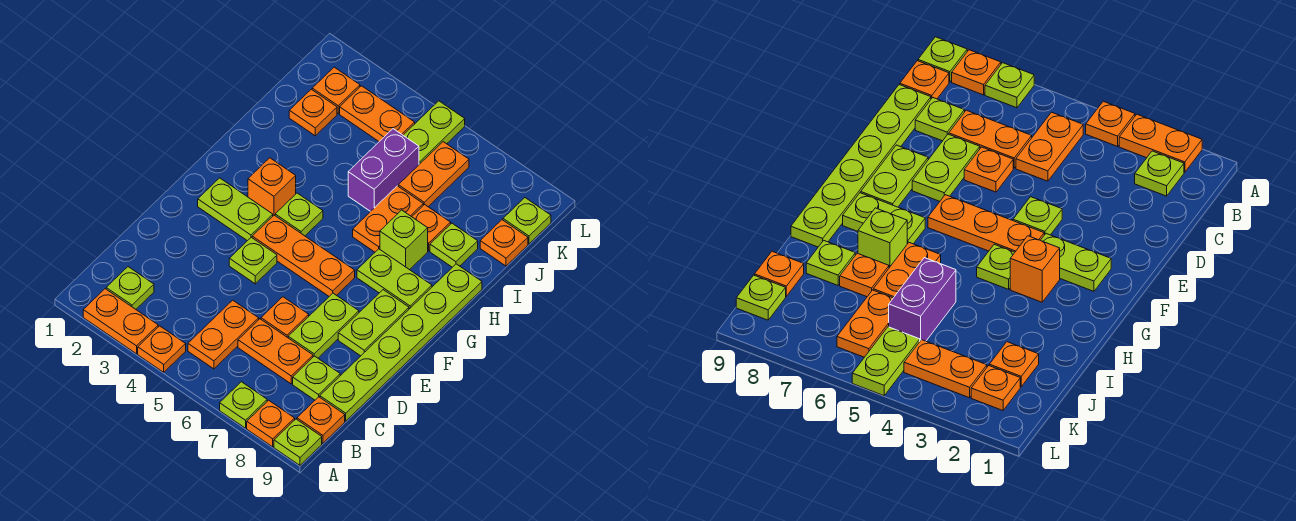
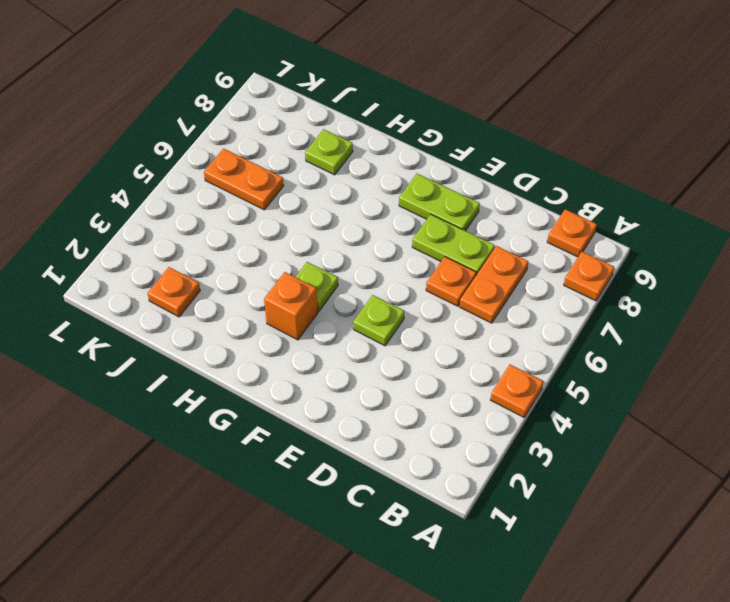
none -> orange plate A2:A3 level 1
none -> lime plate A7 level 1
none -> lime plate A9 level 1
none -> lime plate B2 level 1

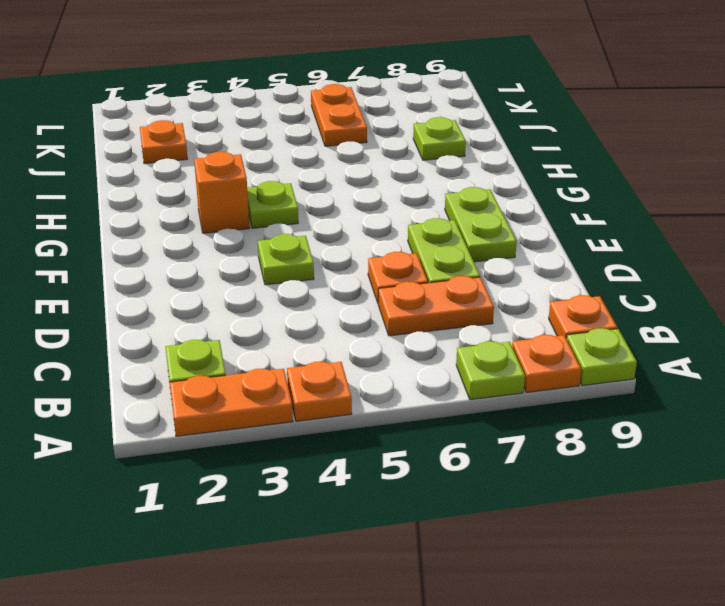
none -> orange plate B5:C5 level 1
none -> lime plate C8 level 1
none -> lime plate C9:H9 level 1
none -> lime plate F2:F3 level 1

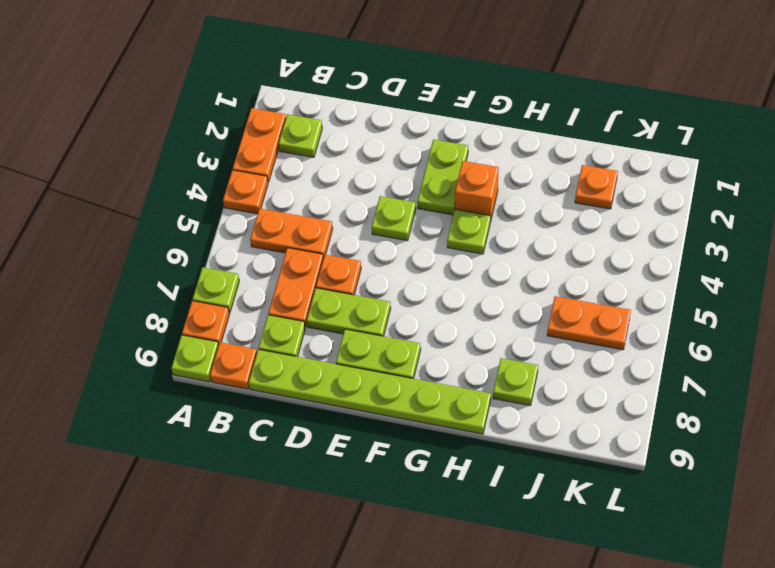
none -> orange plate F4:F6 level 1
none -> lime plate G7:G8 level 1
none -> orange plate H6:I6 level 1
none -> lime brick H7 level 1

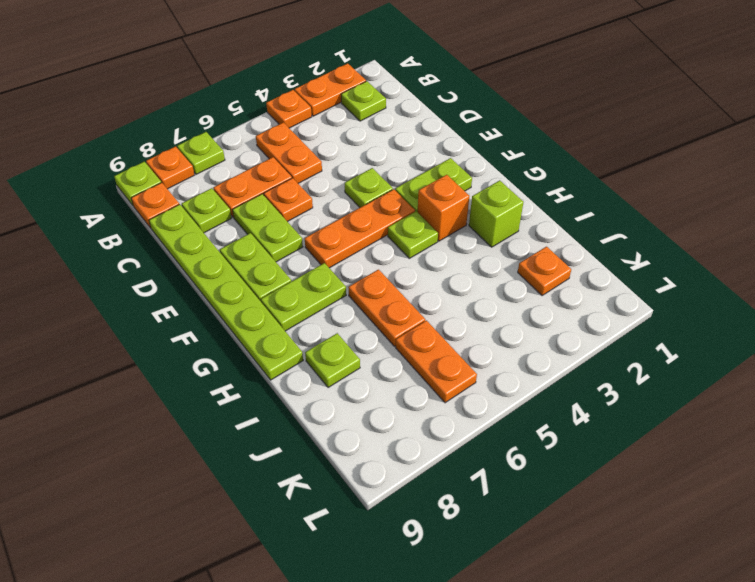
lime brick H2 level 1 -> lime brick H7 level 1
none -> purple brick I5:J5 level 1
none -> orange plate I7 level 1
none -> orange plate J9 level 1
none -> orange plate K2 level 1

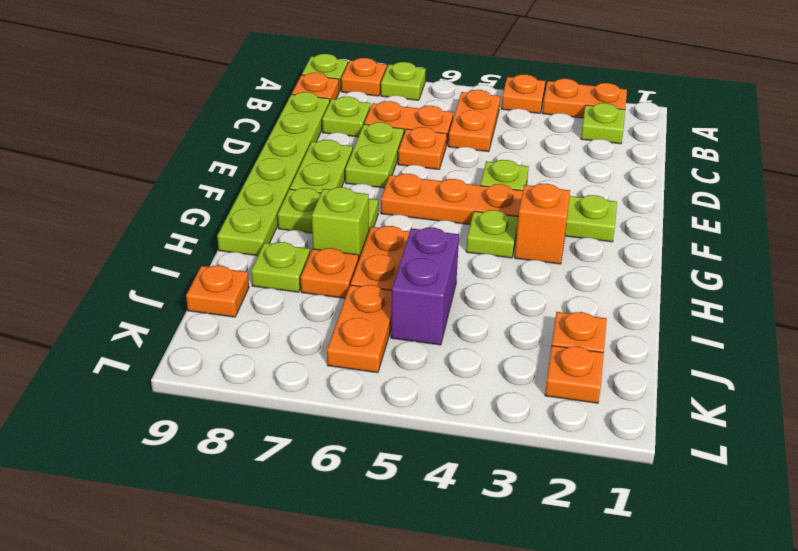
none -> orange plate K3:K4 level 1
none -> lime plate K5:L5 level 1
none -> lime plate K9 level 1

